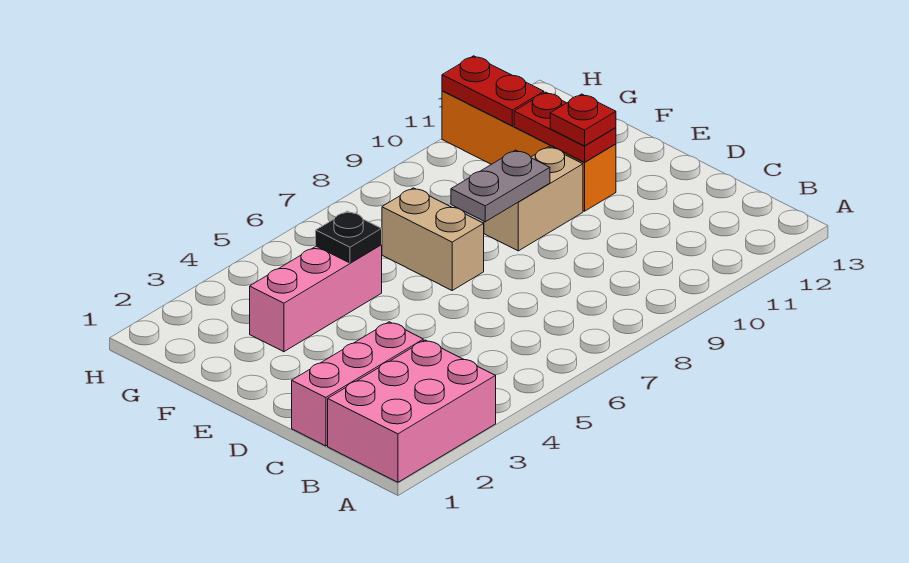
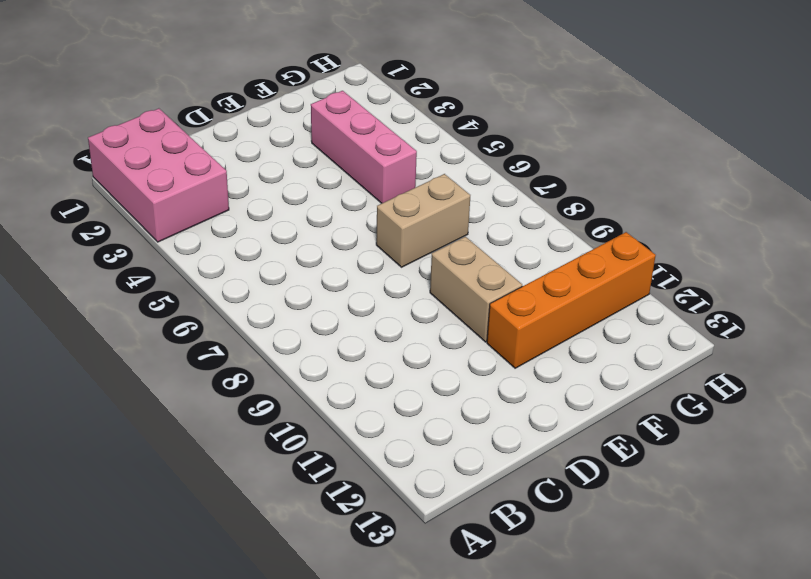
none -> pink brick C1:C3 level 1
none -> grey plate E8:E9 level 2

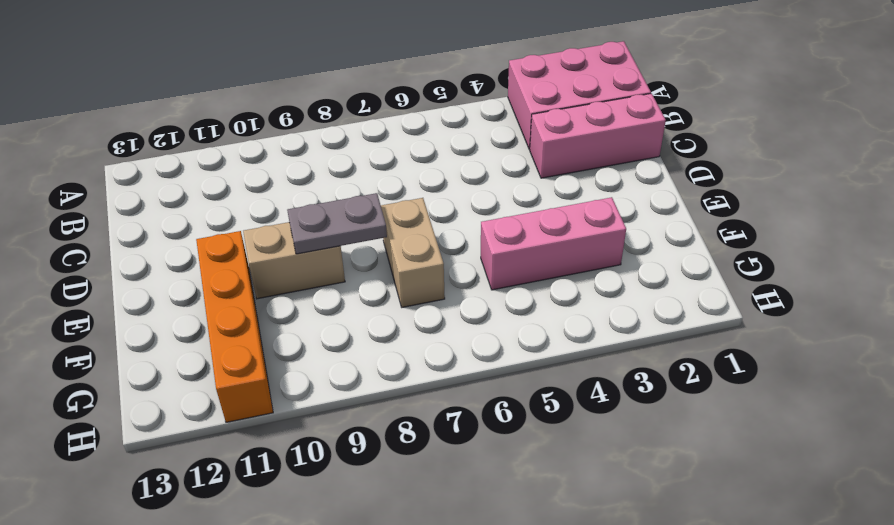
none -> red plate E11:F11 level 2
none -> black plate F5 level 2

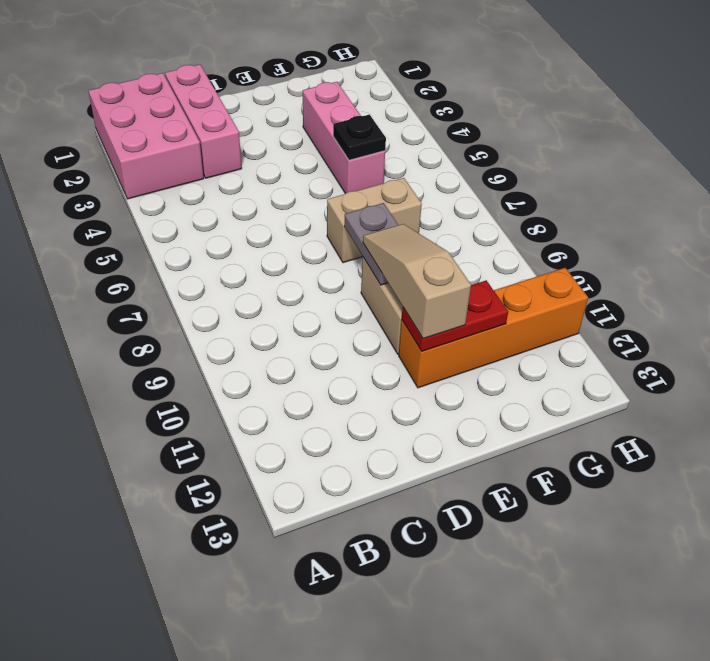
tan slope E9:E11 level 3 top 11 -> red plate E11 level 3
none -> red plate G11:H11 level 2

